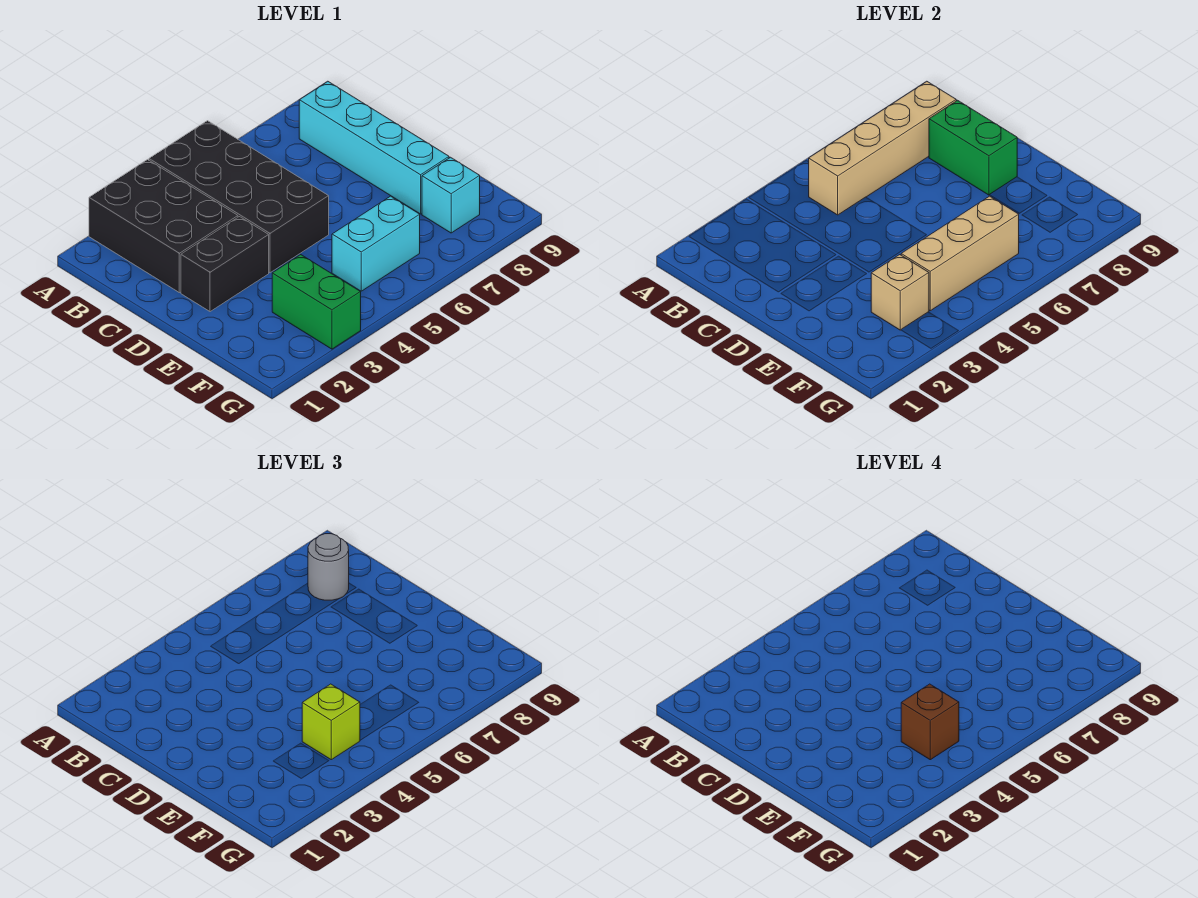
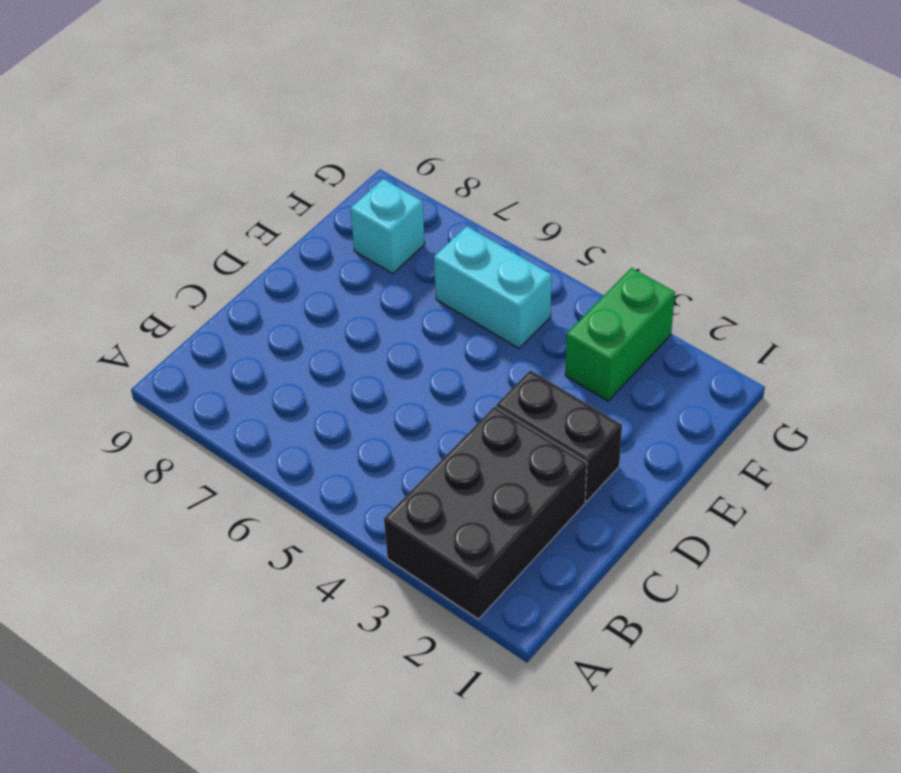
none -> black brick A4:D5 level 1
none -> cyan brick B8:E8 level 1
none -> tan brick B5:B8 level 2

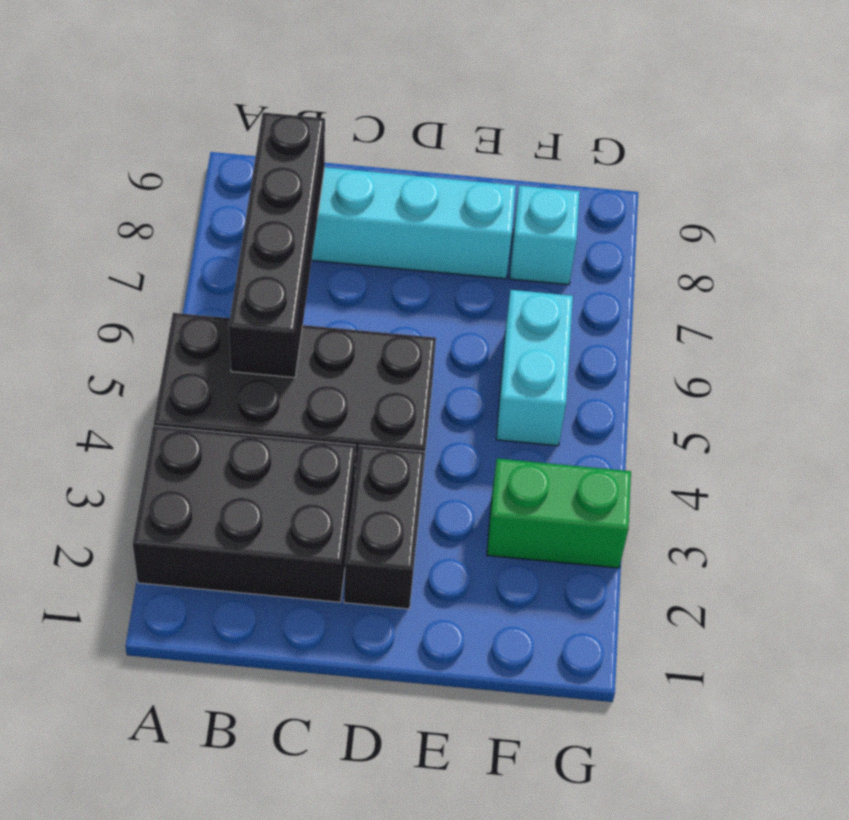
black brick B5:B8 level 2 -> tan brick B5:B8 level 2
none -> green brick C8:D8 level 2
none -> tan brick F3 level 2
none -> tan brick F4:F6 level 2

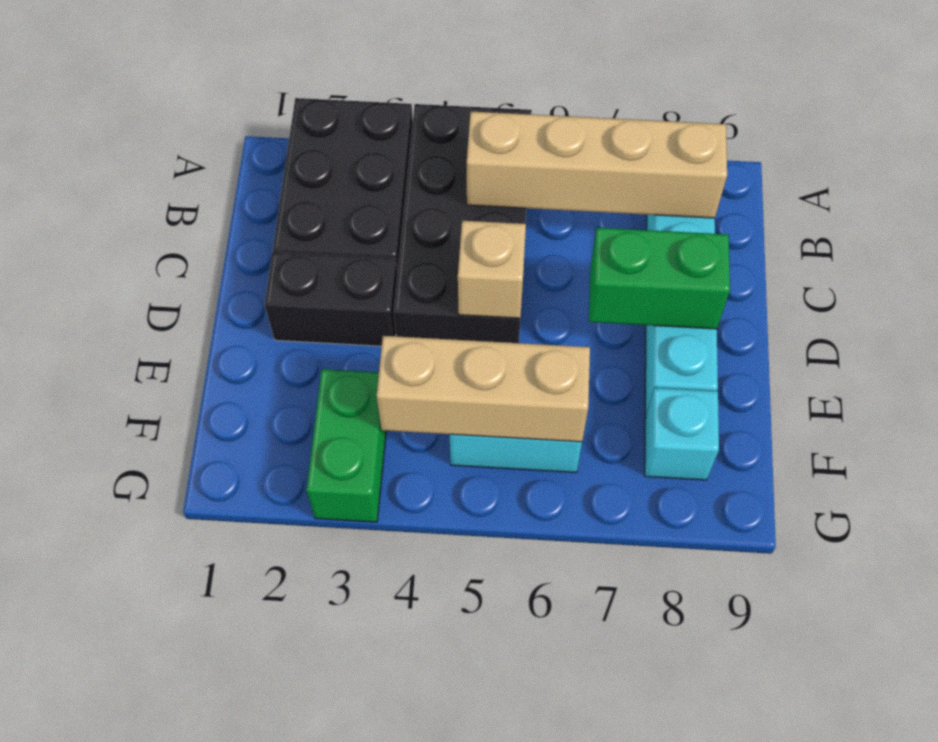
tan brick D5 level 2 -> tan brick F3 level 2
green brick D7:D8 level 2 -> green brick C8:D8 level 2
none -> grey round brick B8 level 3
none -> lime brick F4 level 3
none -> brown brick F4 level 4

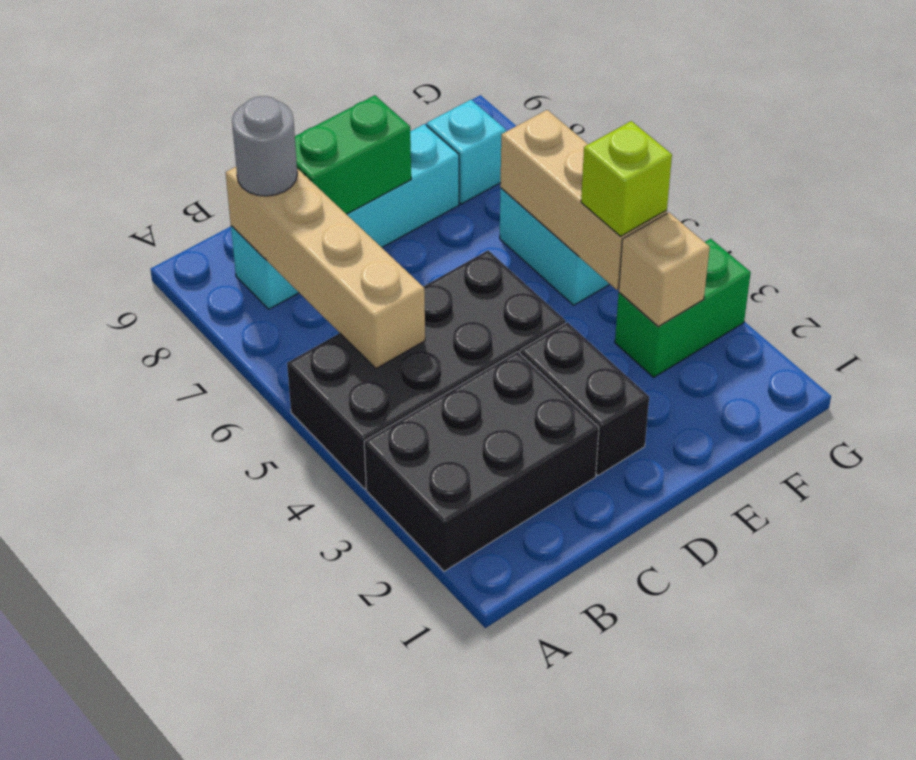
none -> brown brick F4 level 4

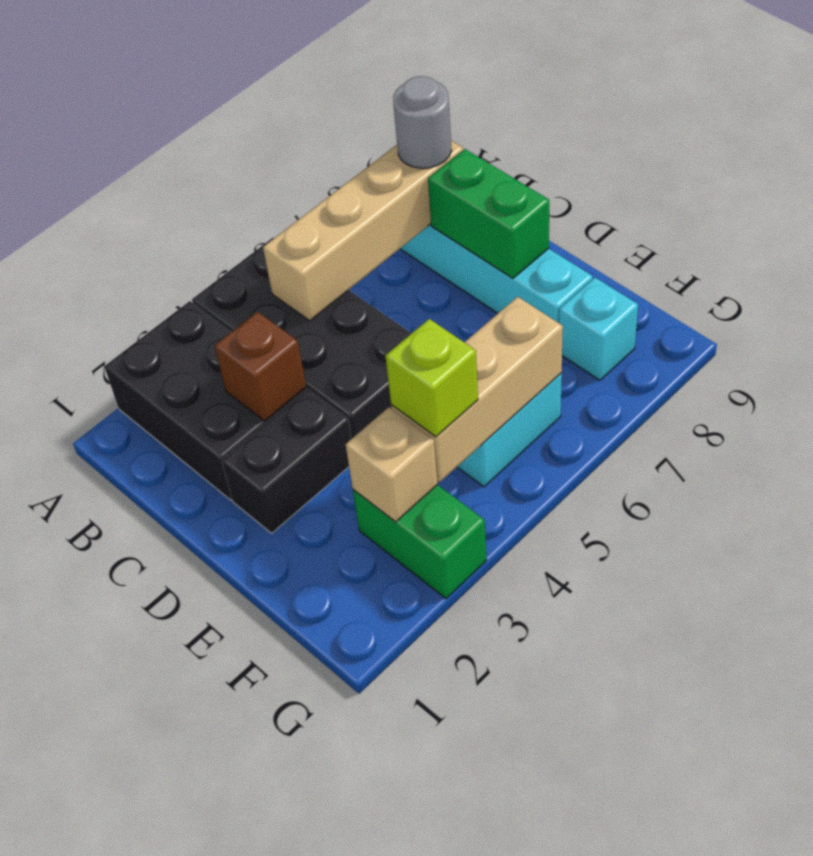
brown brick C3 level 2 -> brown brick F4 level 4

